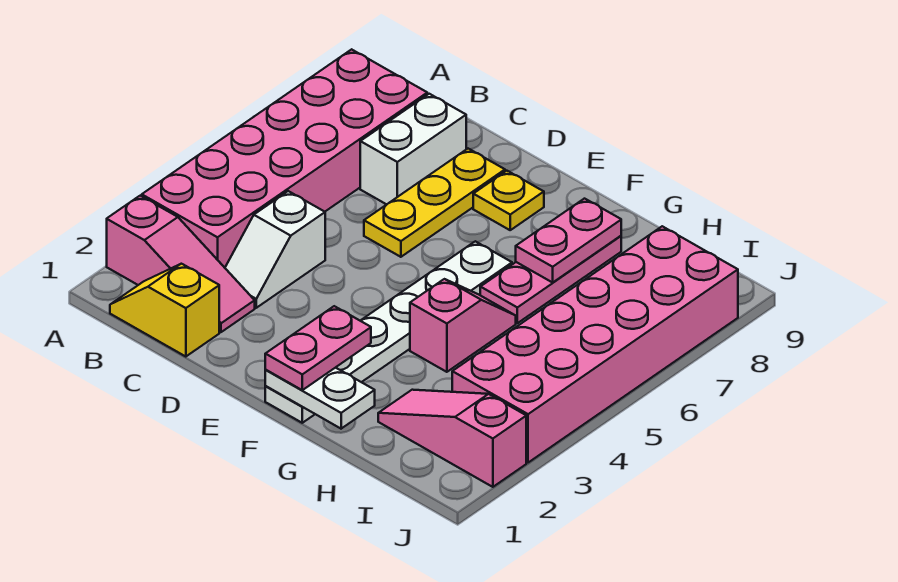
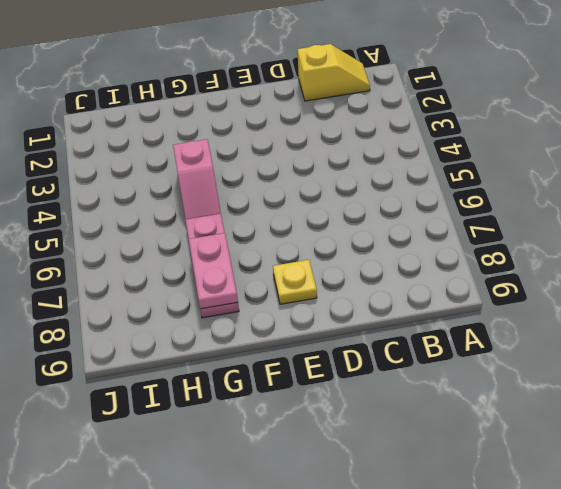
none -> pink slope A2:C2 level 1 top A
none -> pink brick A3:B8 level 1
none -> white slope C3:C4 level 1 top 4

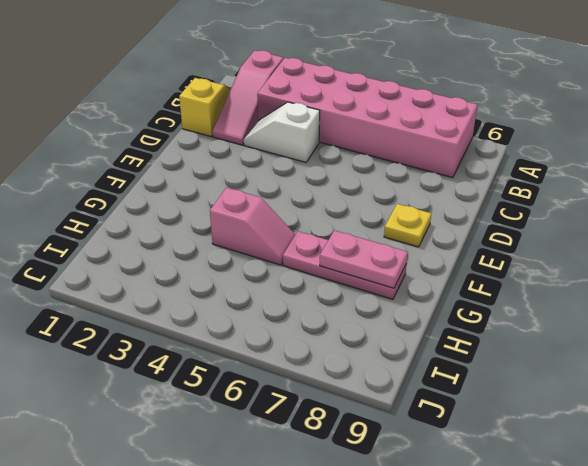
none -> white brick C7:C8 level 1
none -> yellow plate D6:D8 level 1
none -> white plate F1:F6 level 1

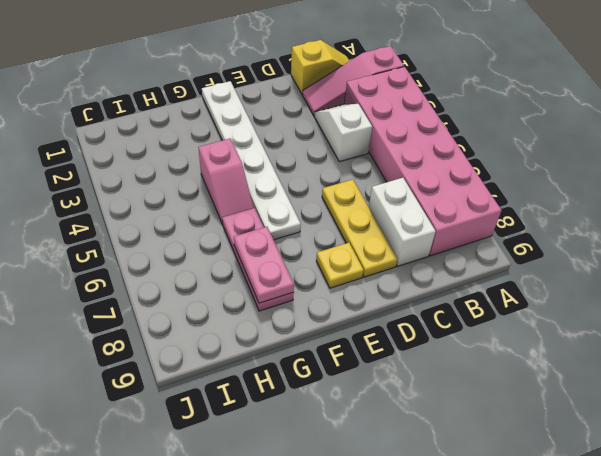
none -> pink slope H2:J2 level 1 top J
none -> pink brick I3:J8 level 1
none -> white plate F1:G1 level 2

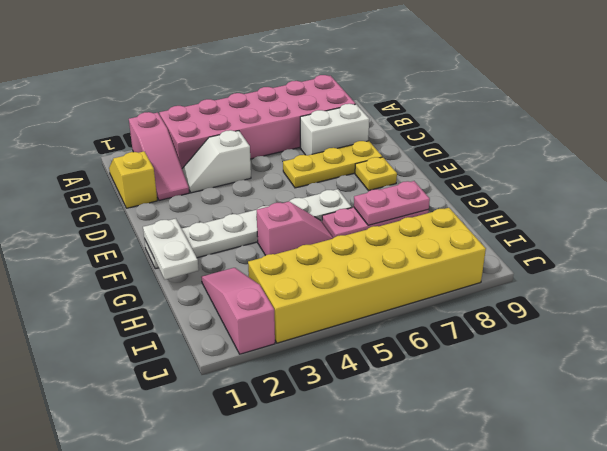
yellow brick I3:J8 level 1 -> pink brick I3:J8 level 1
none -> pink plate F1:F2 level 3

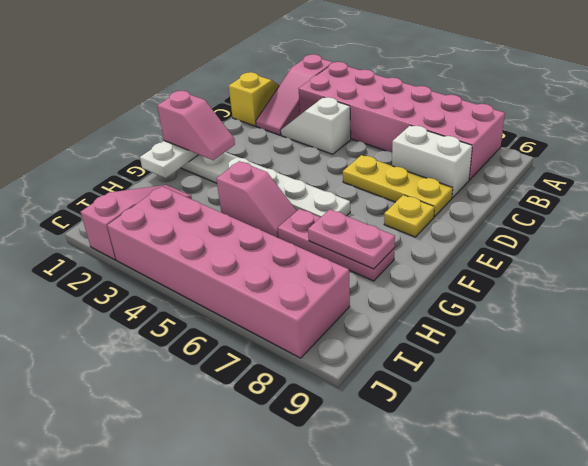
pink slope F1:F2 level 3 top 1 -> pink plate F1:F2 level 3

